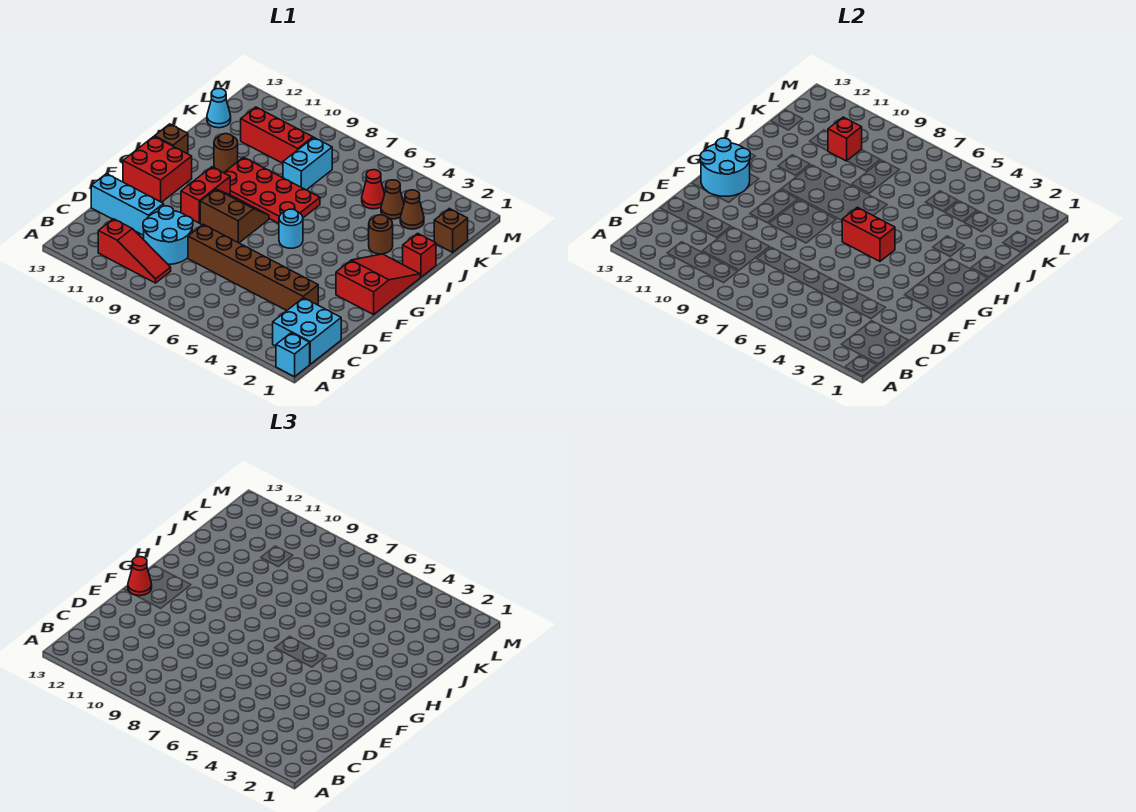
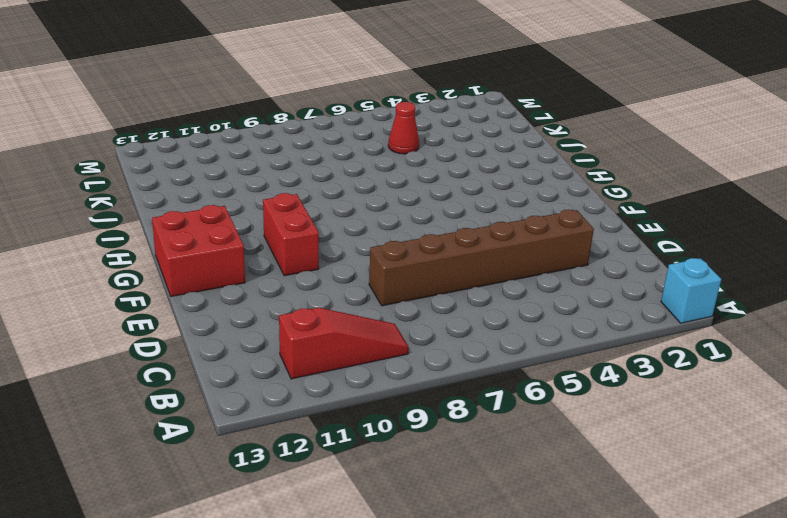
none -> cyan brick B1:C2 level 1
none -> cyan round brick C9:D10 level 1
none -> cyan brick D11:D13 level 1

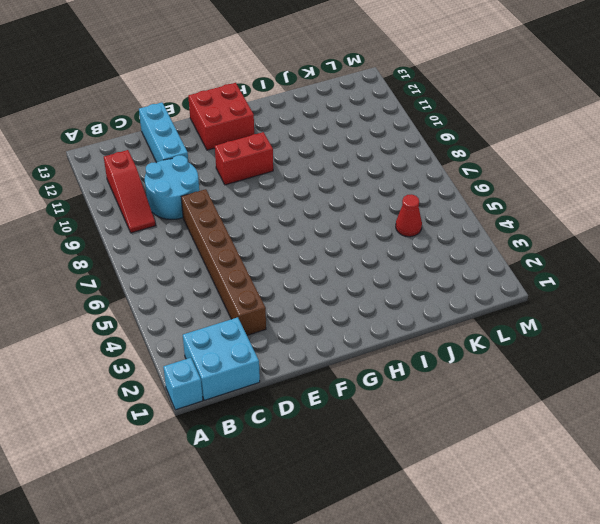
none -> red slope F1:H2 level 1 top F
none -> brown slope F8:G9 level 1 top F
none -> cyan round brick G6 level 1

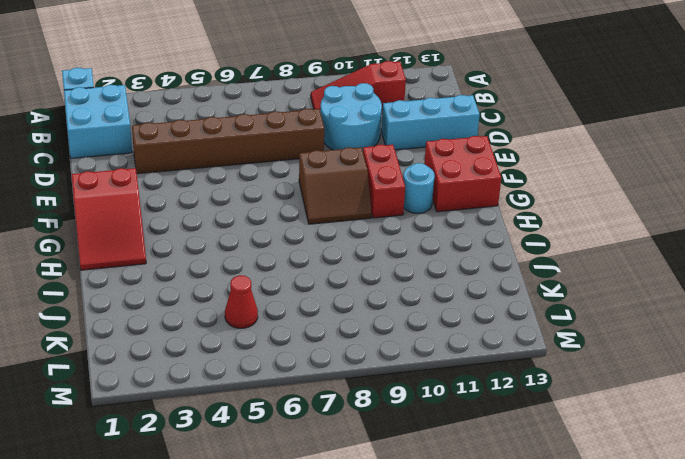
cyan round brick G11 level 1 -> cyan round brick G6 level 1
none -> red plate H7:I10 level 1
none -> brown brick H13 level 1
none -> red brick I1 level 1

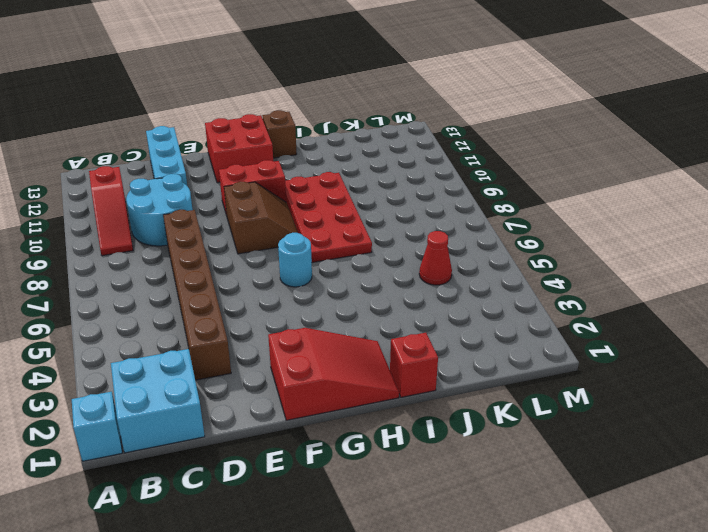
none -> brown round brick I3 level 1
none -> brown round brick I11 level 1
none -> cyan brick J8:K8 level 1

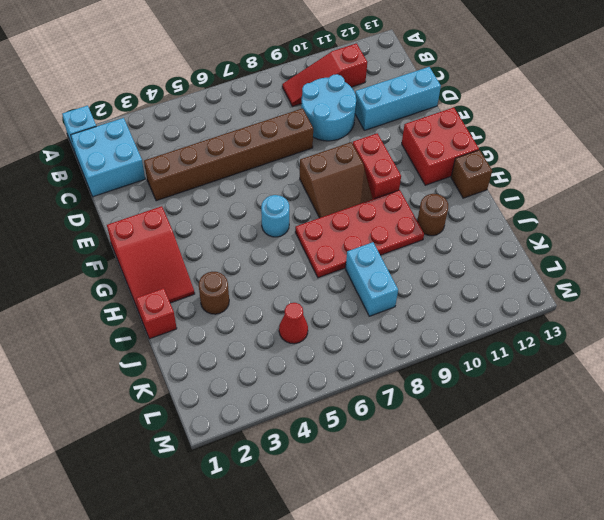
none -> brown brick K1 level 1
none -> brown cone K3 level 1
none -> brown cone K4 level 1

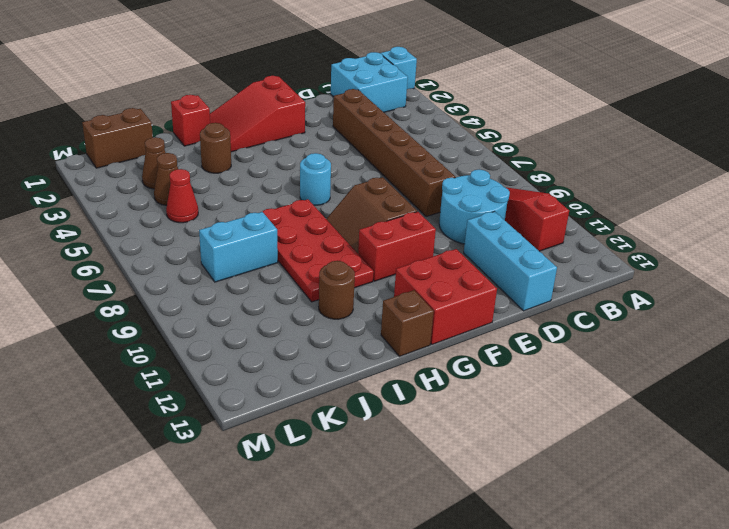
brown brick K1:L1 level 1 -> brown brick K1 level 1
none -> red brick K9:K11 level 1
none -> cyan cone K13 level 1
none -> cyan round brick F12:G13 level 2

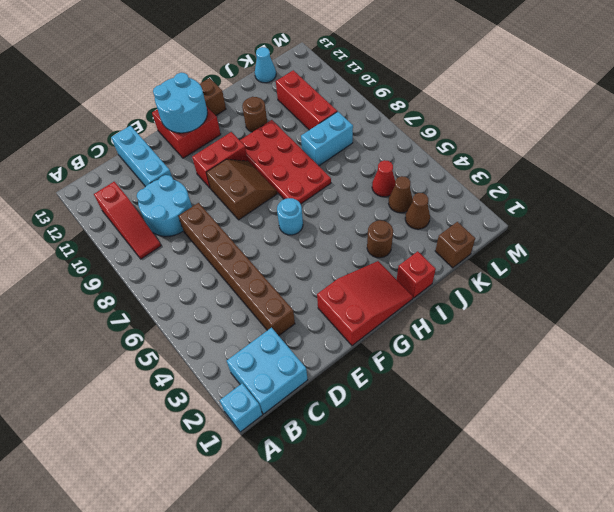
none -> red brick G5:G6 level 2
none -> red brick K10 level 2
none -> red cone F13 level 3

